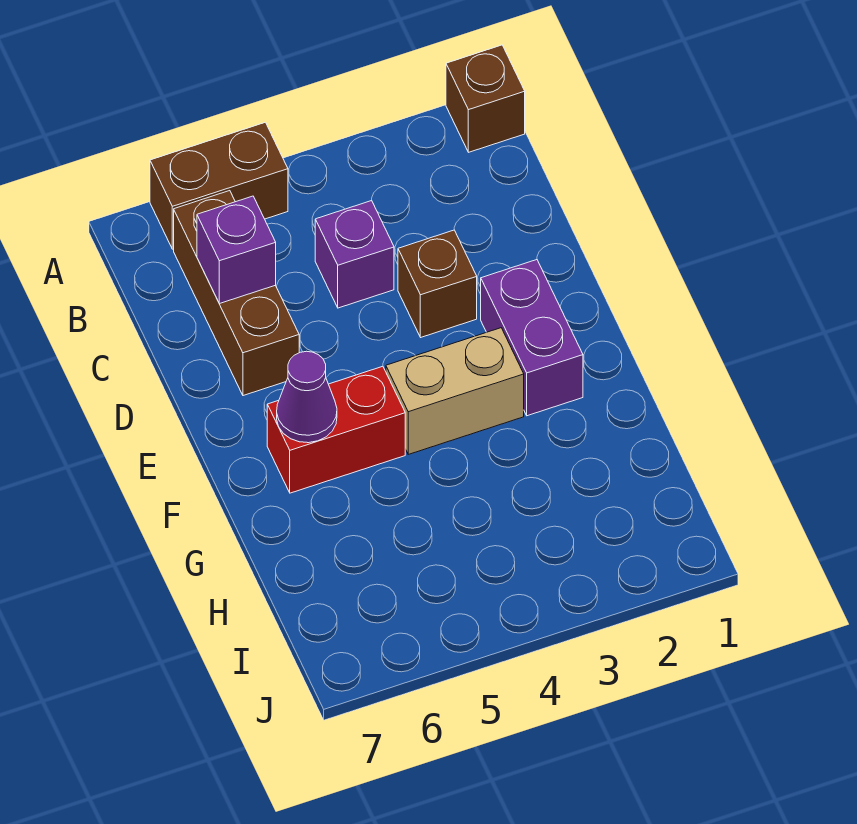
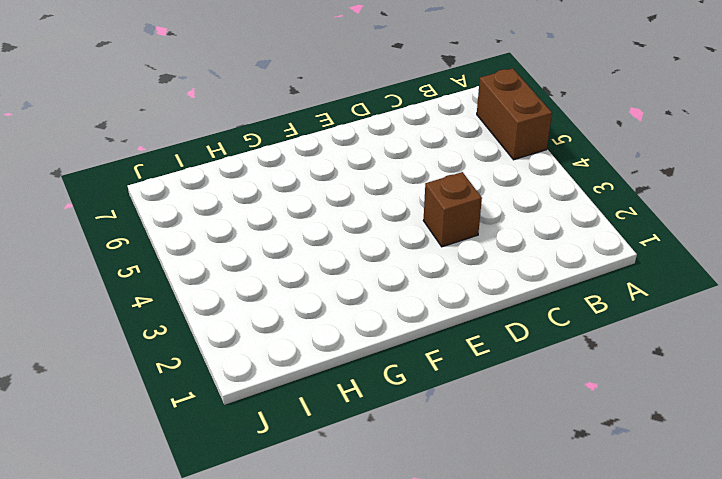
none -> brown brick A1 level 1
none -> brown brick B6:D6 level 1

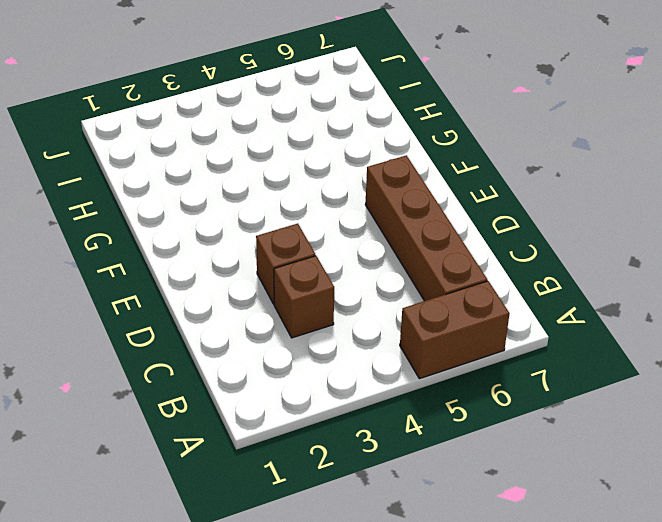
brown brick B6:E6 level 1 -> brown brick B6:D6 level 1
brown brick C3 level 1 -> brown brick A1 level 1
none -> purple brick C4 level 1
none -> purple brick E2:F2 level 1

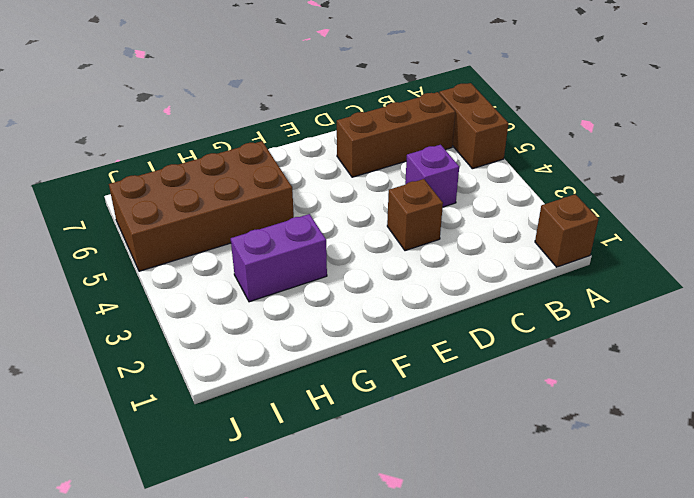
purple brick G3:H3 level 1 -> purple brick E2:F2 level 1
brown brick G5:J6 level 1 -> none
none -> tan brick F3:F4 level 1
none -> red brick F5:F6 level 1

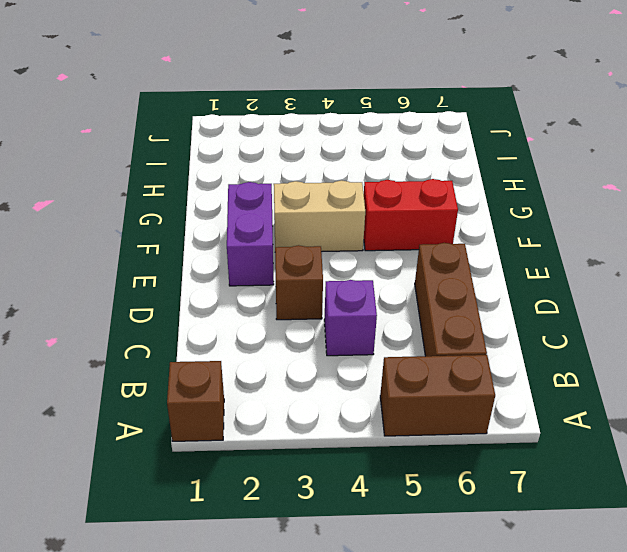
none -> purple brick C6 level 2
none -> purple cone F6 level 2

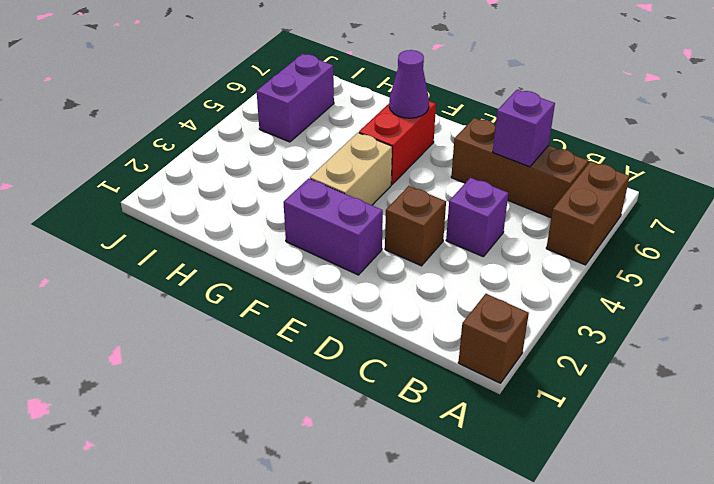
purple brick I5:I6 level 1 -> none

